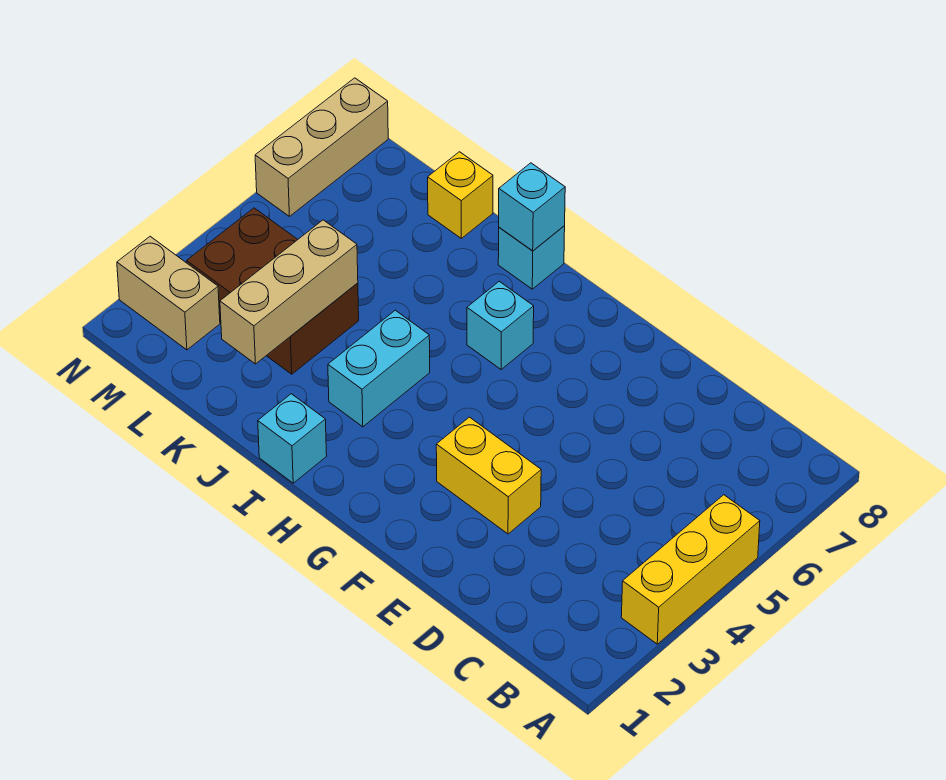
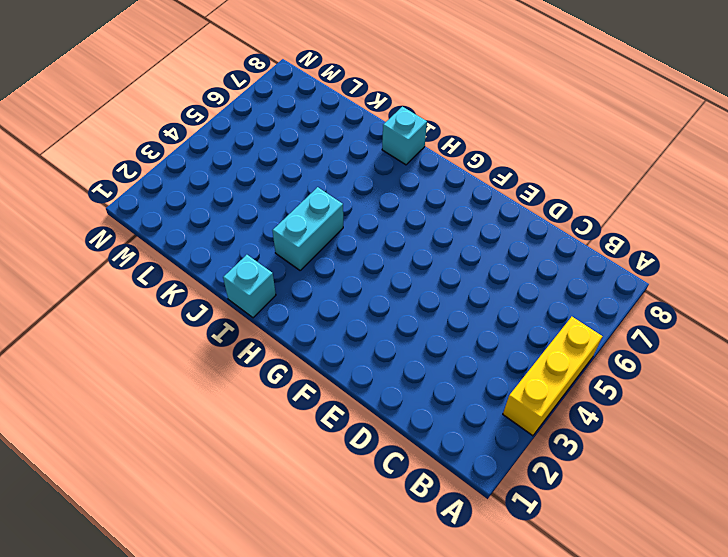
none -> yellow brick E3:F3 level 1
none -> cyan brick H6 level 1
none -> brown brick K3:M4 level 1

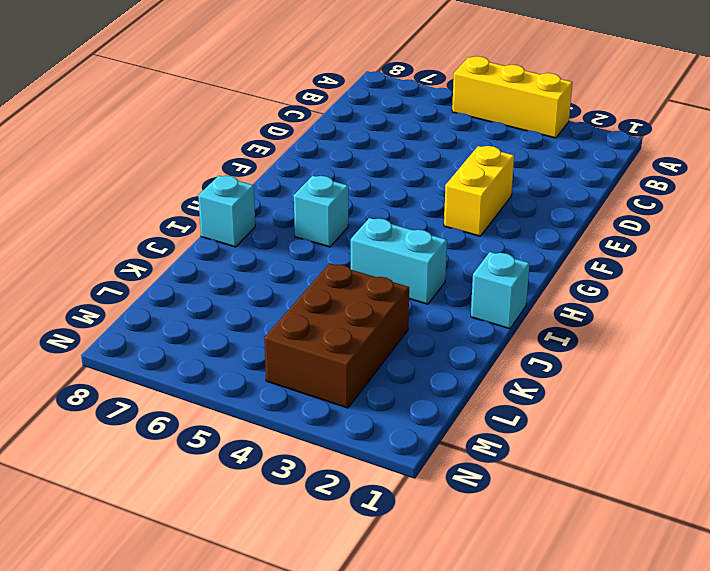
none -> yellow brick K8 level 1
none -> tan brick M2:N2 level 1
none -> tan brick N6:N8 level 1

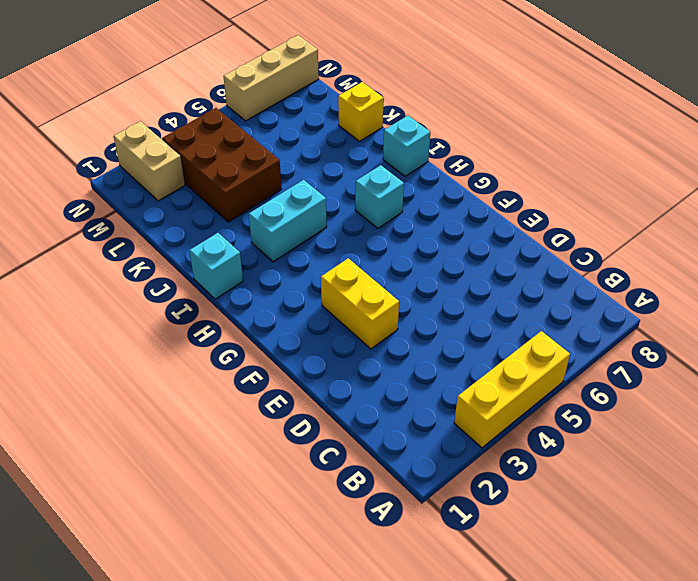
none -> cyan brick I8 level 2
none -> tan brick K2:K4 level 2

